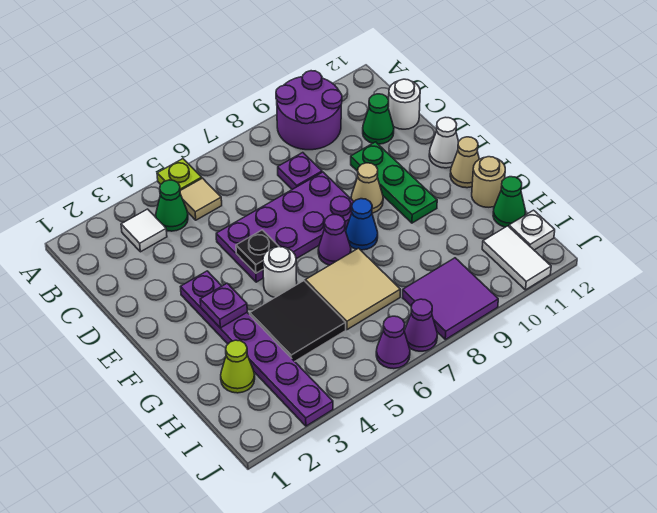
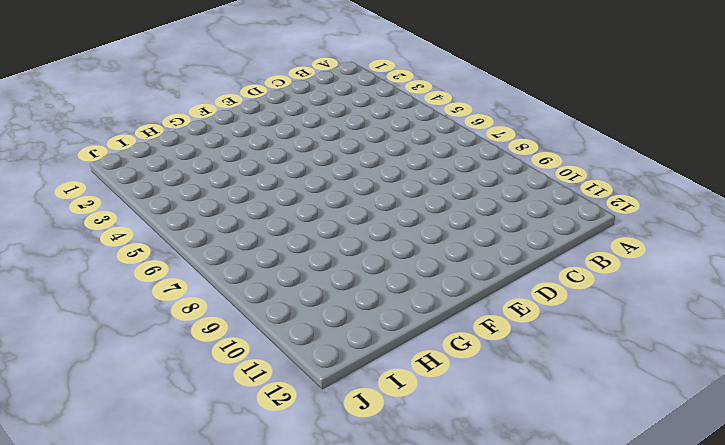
none -> lime plate A5 level 1
none -> purple round brick A9:B10 level 1
none -> white tile B3 level 1

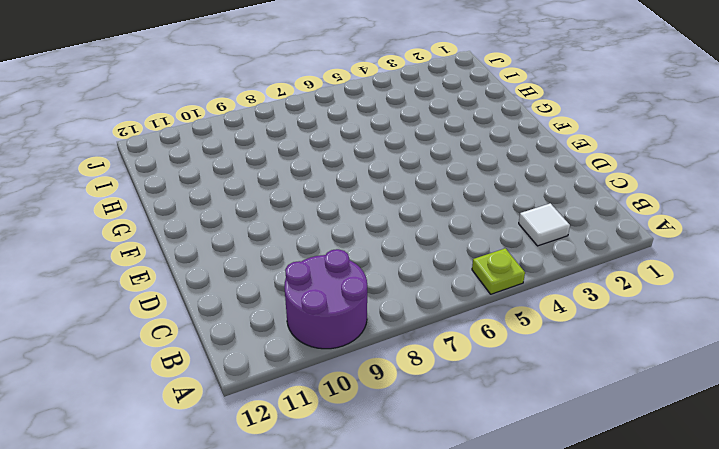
none -> green cone B4 level 1
none -> tan tile B5 level 1
none -> purple plate C8 level 1

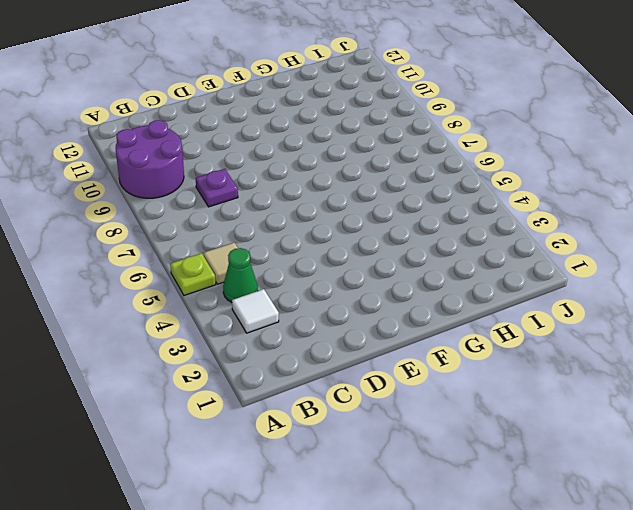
none -> green cone C11 level 1
none -> white round brick C12 level 1
none -> purple plate D5:E8 level 1

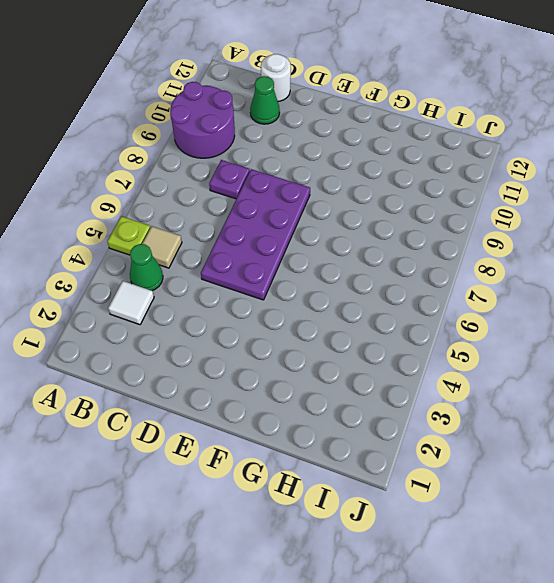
none -> green plate D10:F10 level 1
none -> purple plate E3:J3 level 1
none -> tan cone E9 level 1

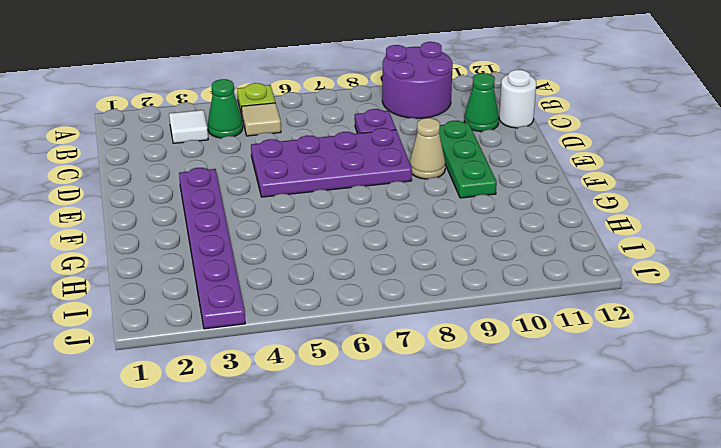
none -> white cone E12 level 1
none -> white round brick F5 level 1
none -> purple cone F7 level 1

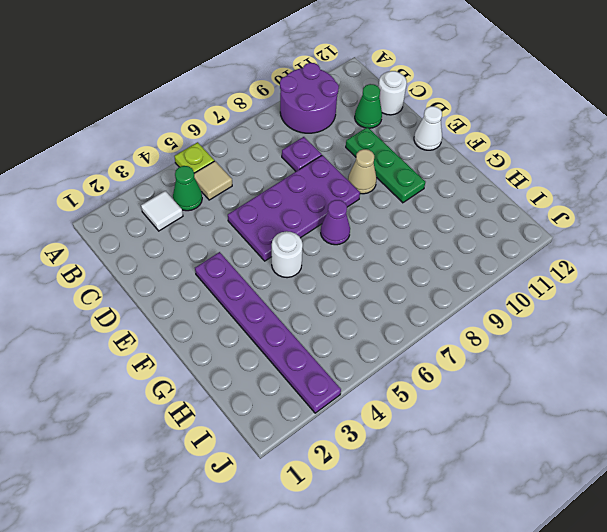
none -> blue cone F8 level 1
none -> tan cone F12 level 1
none -> black tile G4:H5 level 1

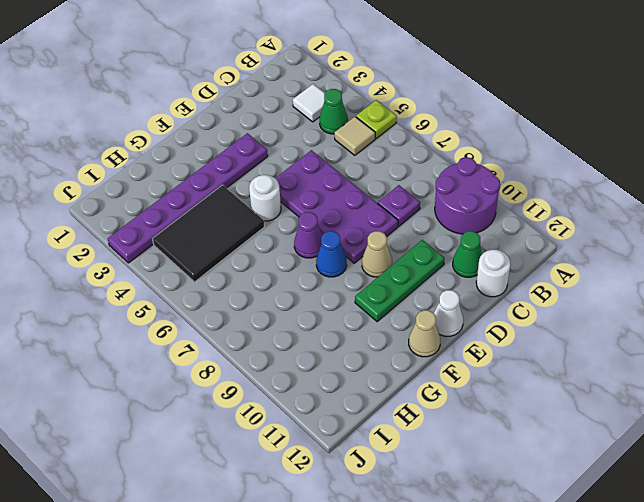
black tile G4:I5 level 1 -> black tile G4:H5 level 1
none -> tan tile G6:H7 level 1
none -> tan round brick G12 level 1
none -> lime cone H2 level 1

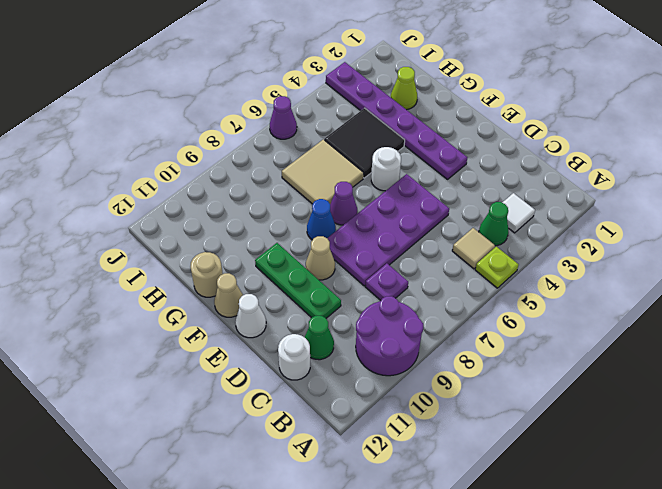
none -> green cone H12 level 1
none -> purple tile I8:J9 level 1
none -> white tile I11:J11 level 1

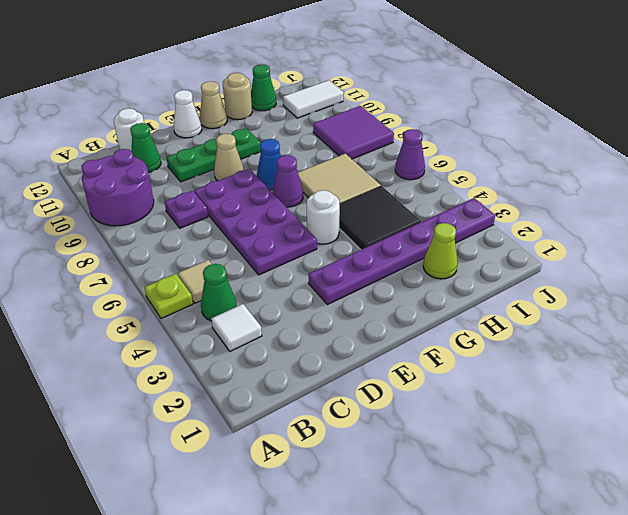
none -> white plate I12 level 1
none -> purple cone J7 level 1
none -> black plate E5 level 2

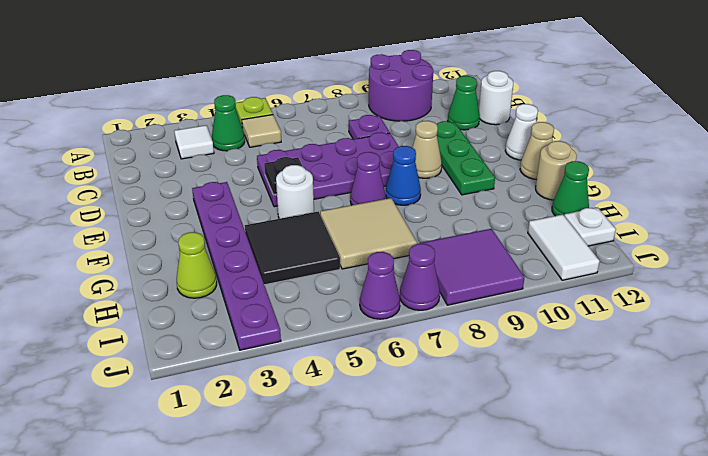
none -> purple plate F3 level 2

